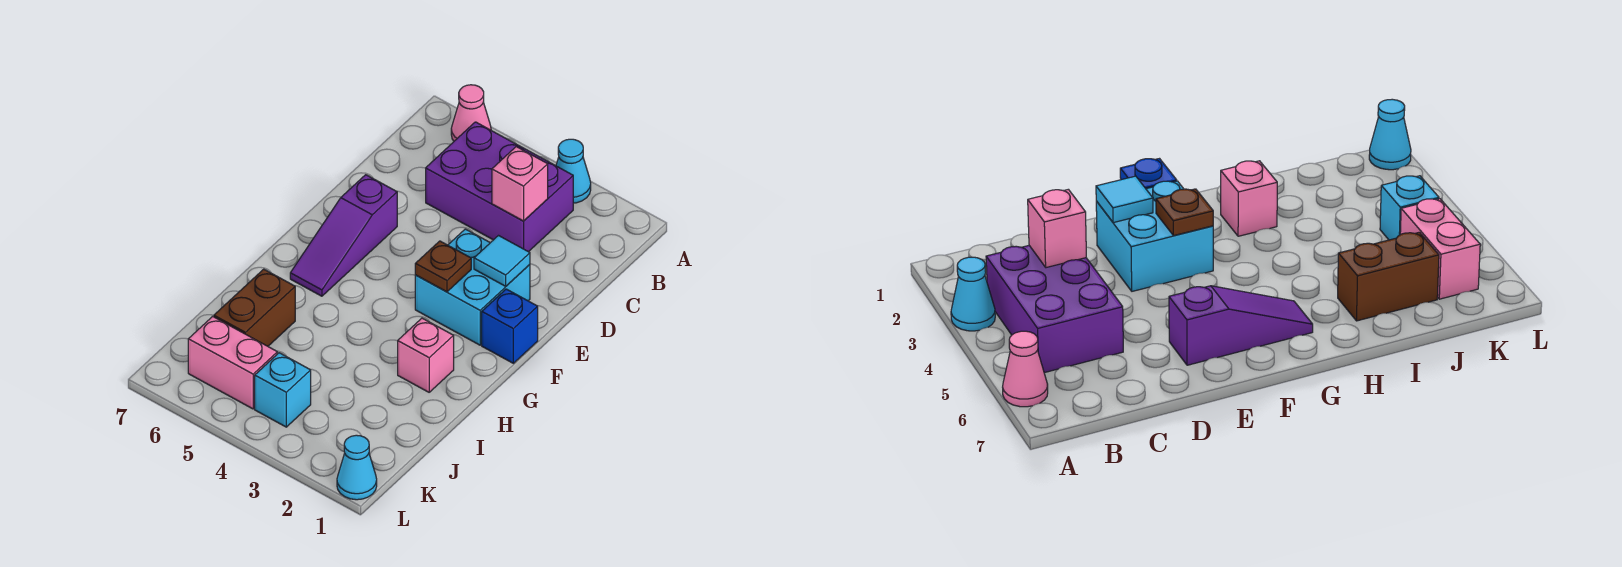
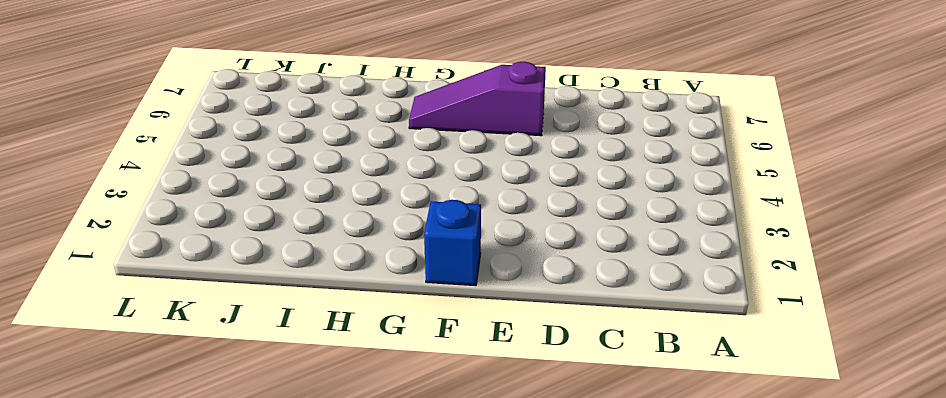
none -> cyan cone A3 level 1
none -> pink cone A6 level 1
none -> purple brick B3:C5 level 1

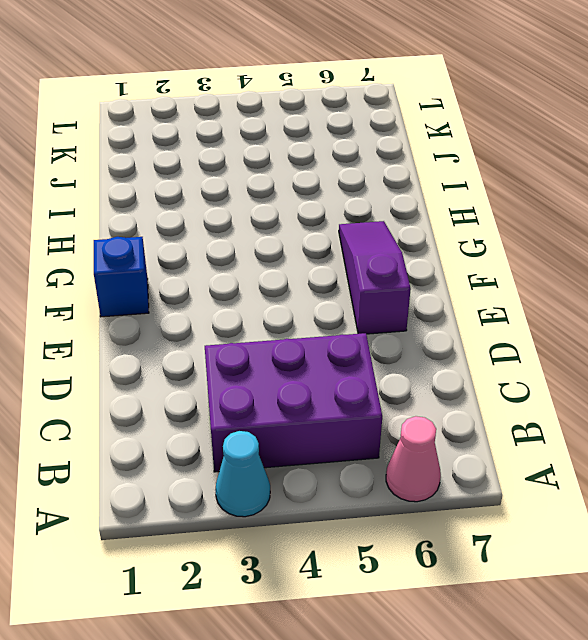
none -> cyan brick E2:F3 level 1
none -> pink brick H2 level 1
none -> brown brick I6:J6 level 1

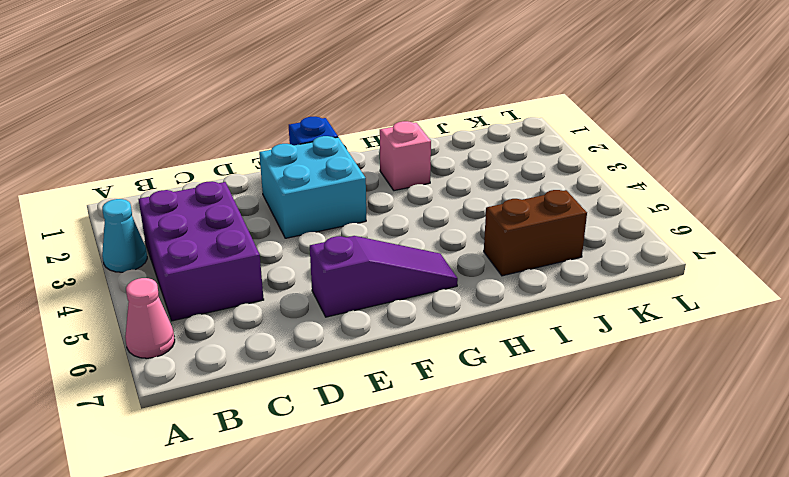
none -> cyan brick K4 level 1
none -> pink brick K5:K6 level 1
none -> cyan cone L1 level 1

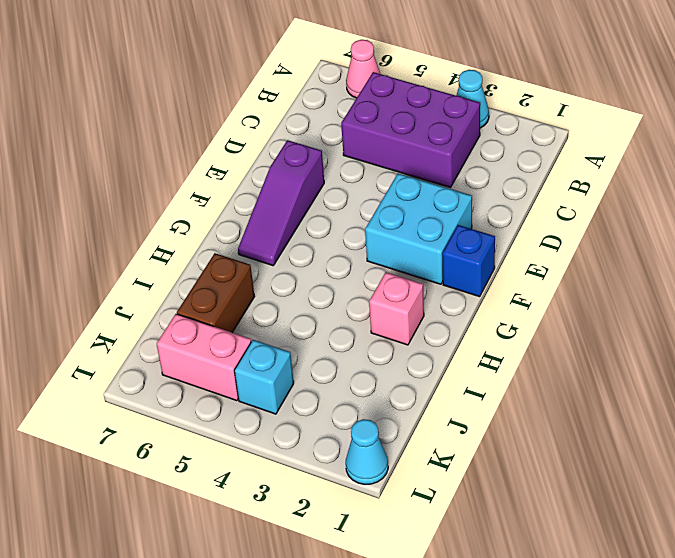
none -> pink brick C3 level 2
none -> cyan tile E2 level 2
none -> brown plate F3 level 2

